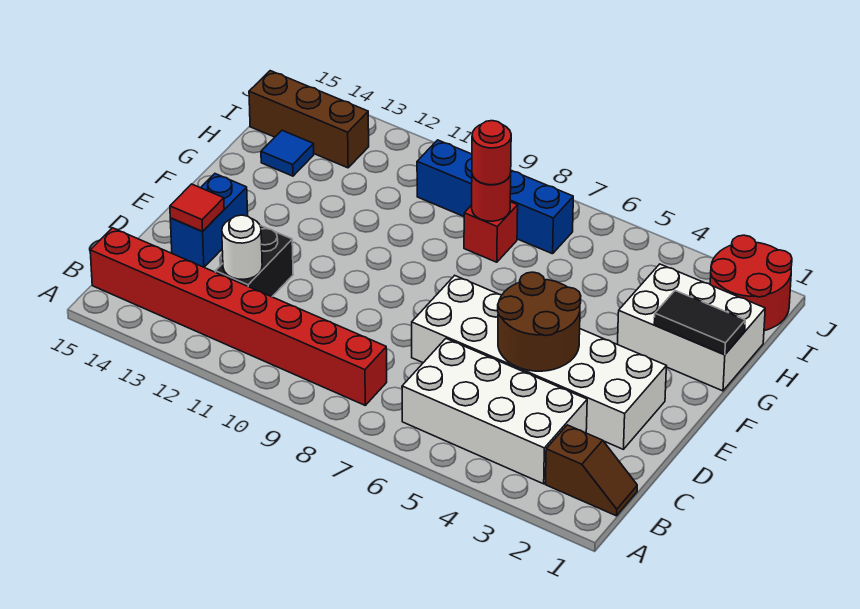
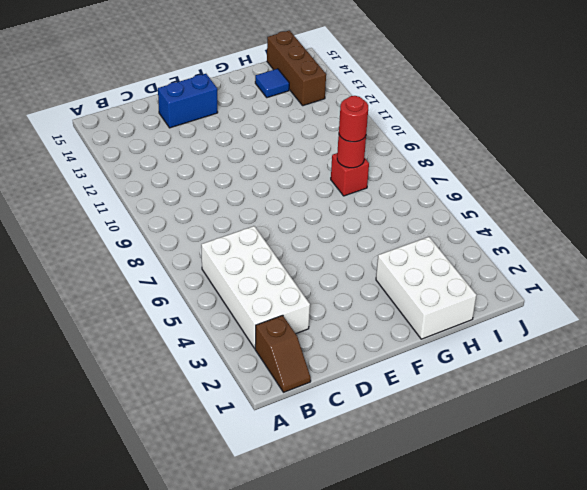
none -> red brick B8:B15 level 1
none -> black brick C12:D12 level 1
none -> white brick D2:E7 level 1

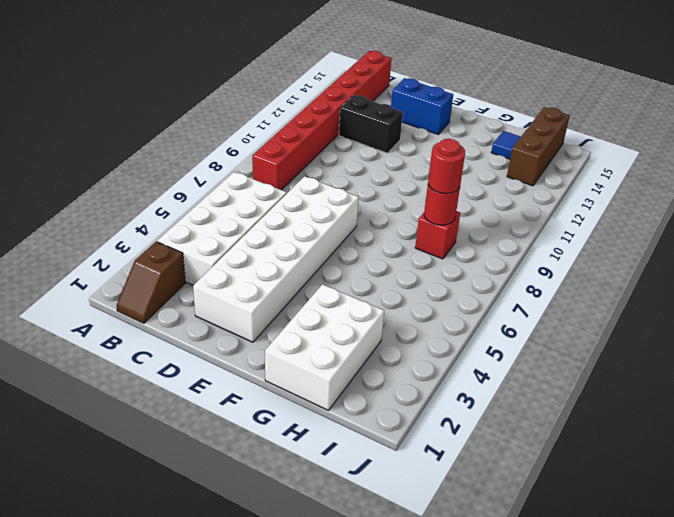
none -> red round brick I1:J2 level 1
none -> blue brick I7:I10 level 1
none -> white round brick C12 level 2

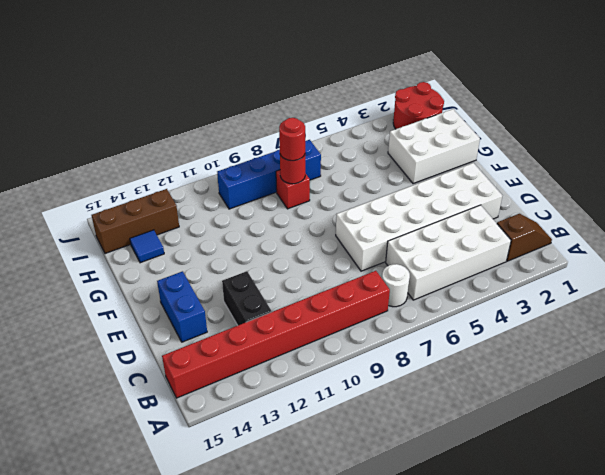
white round brick B7 level 1 -> white round brick C12 level 2
none -> brown round brick D4:E5 level 2
none -> red tile D14 level 2
none -> black tile G1:G2 level 2

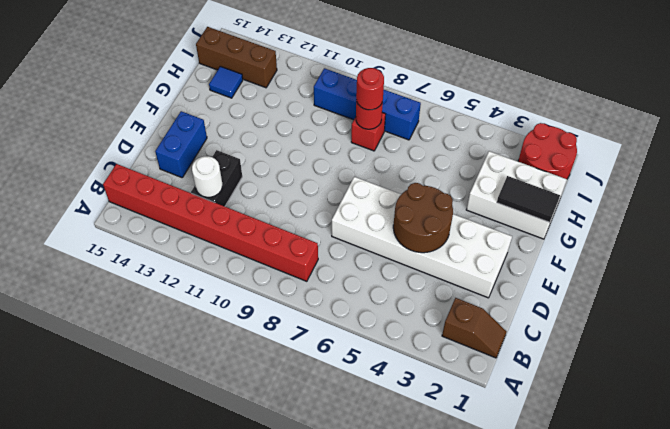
none -> white brick B3:C6 level 1
none -> red tile D14 level 2

